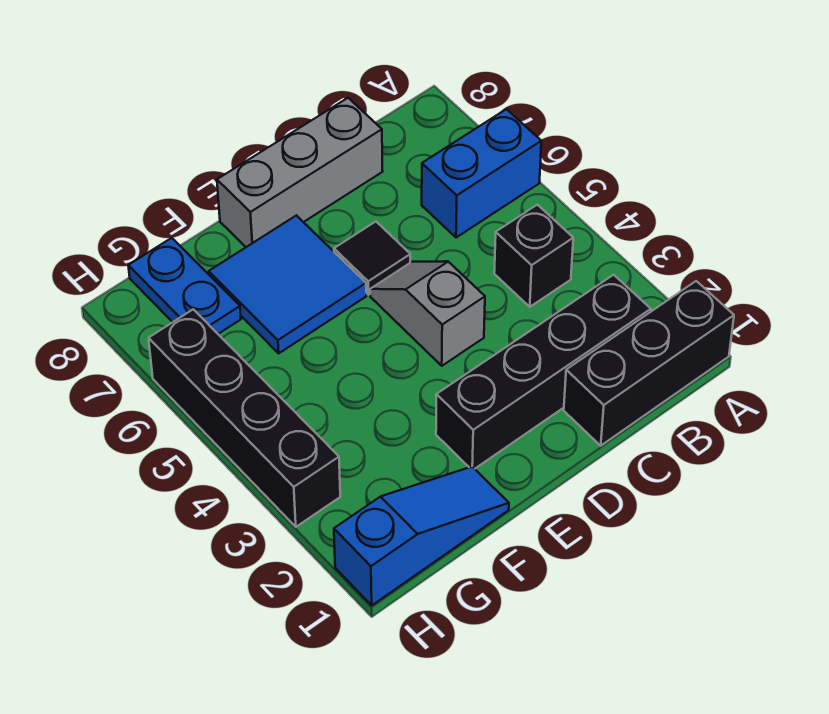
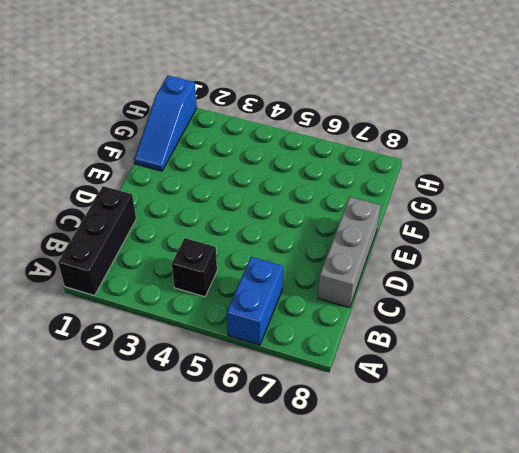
none -> black brick B2:E2 level 1
none -> grey slope D4:D5 level 1 top 4

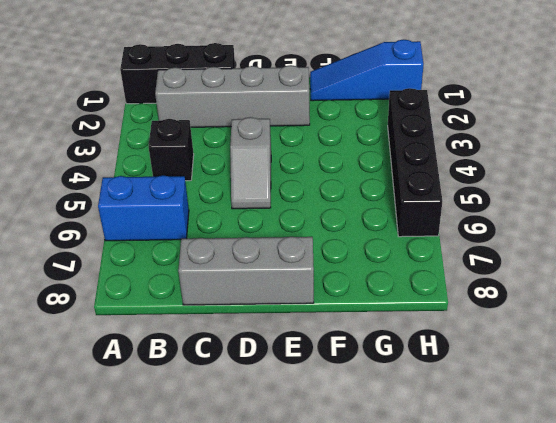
grey brick B2:E2 level 1 -> black brick B2:E2 level 1
none -> black tile D6 level 1
none -> blue tile E6:F7 level 1

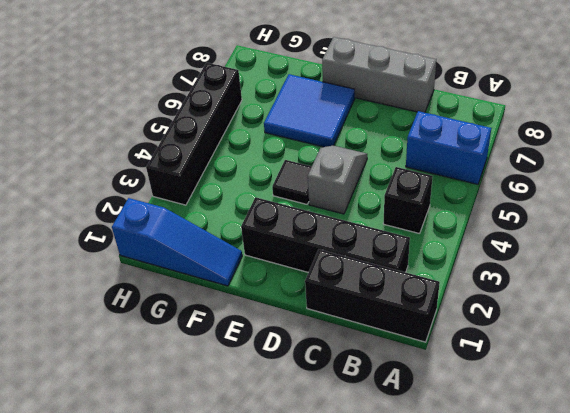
black tile E4 level 1 -> black tile D6 level 1
none -> blue plate G7:G8 level 1

